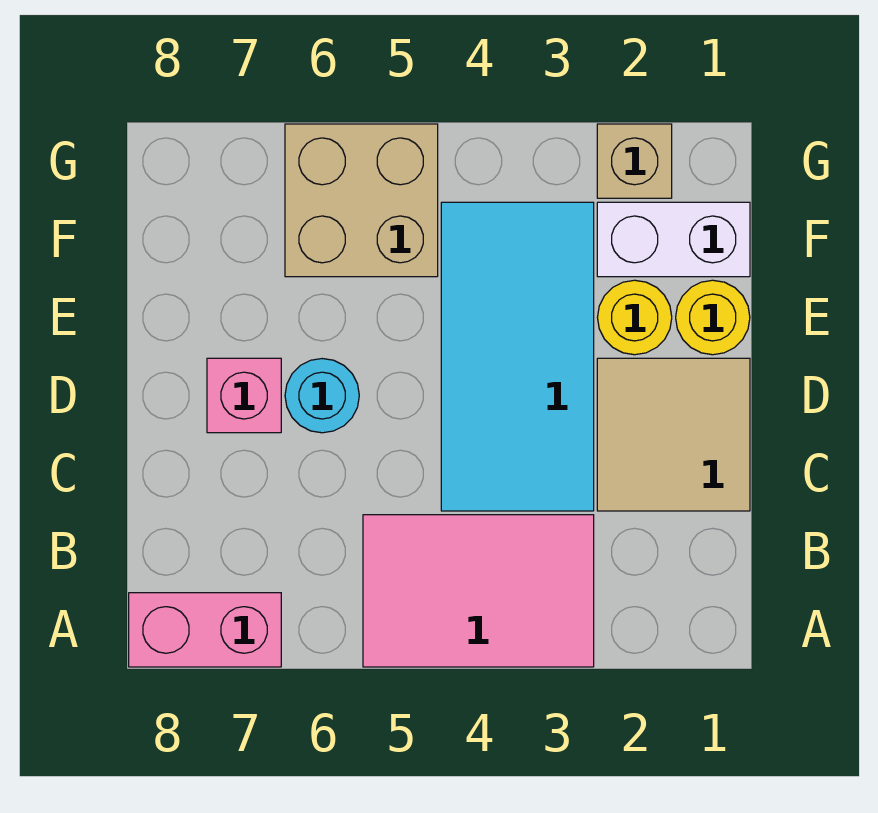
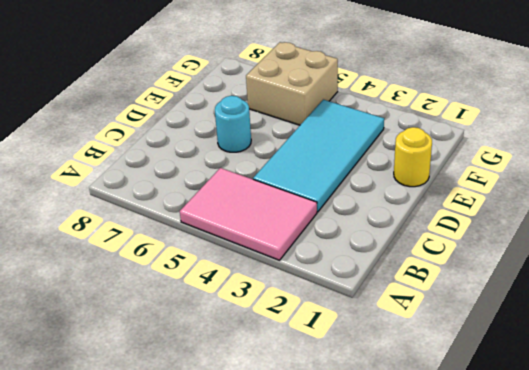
none -> pink brick A7:A8 level 1
none -> tan tile C1:D2 level 1

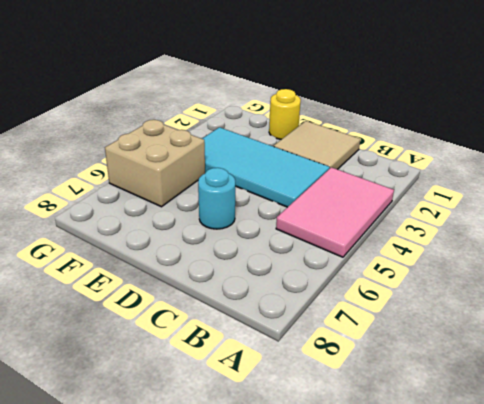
none -> pink brick A7:A8 level 1
none -> pink brick D7 level 1

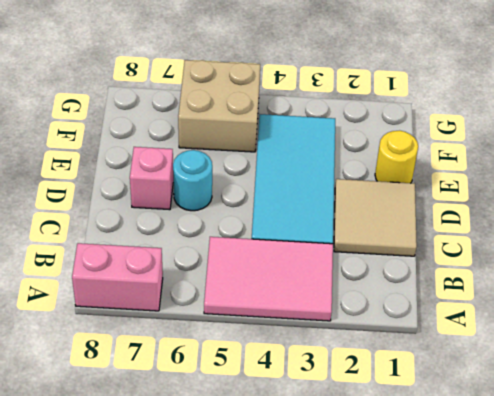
none -> yellow round brick E2 level 1
none -> white brick F1:F2 level 1

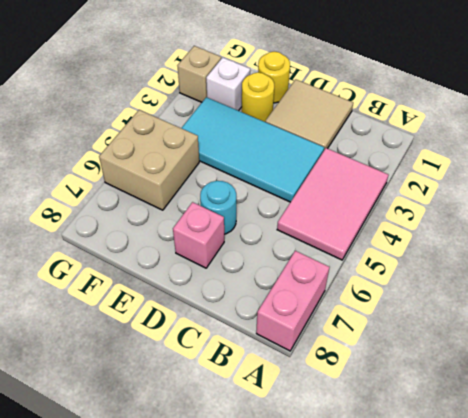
white brick F2 level 1 -> white brick F1:F2 level 1

